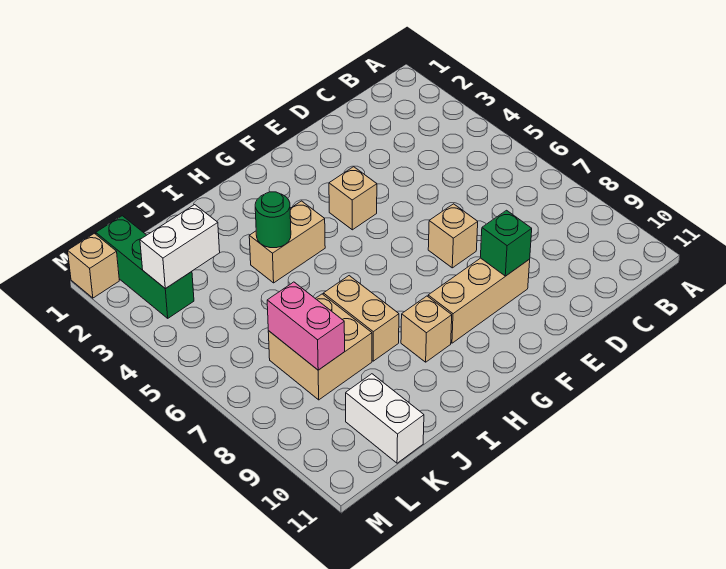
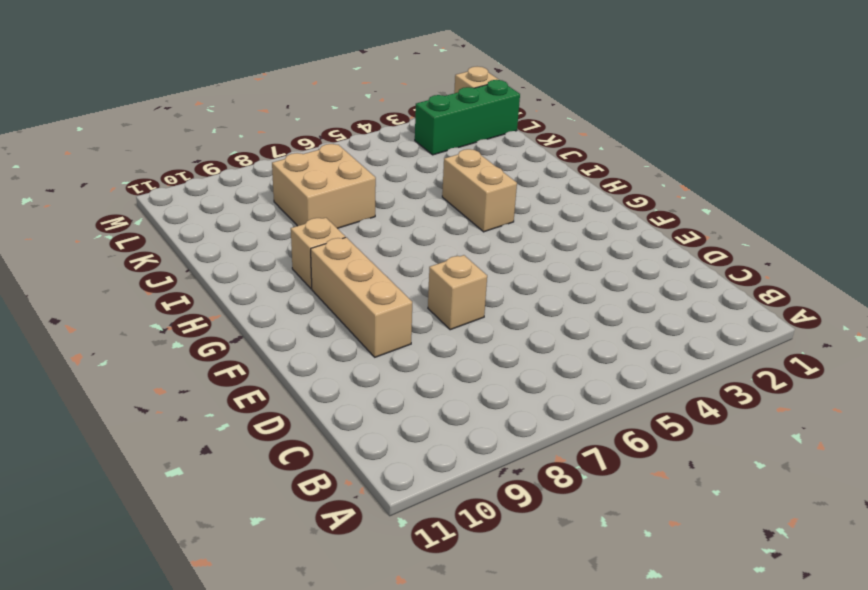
none -> tan brick F4 level 1
none -> tan brick I7:I8 level 1
none -> white brick K10:K11 level 1

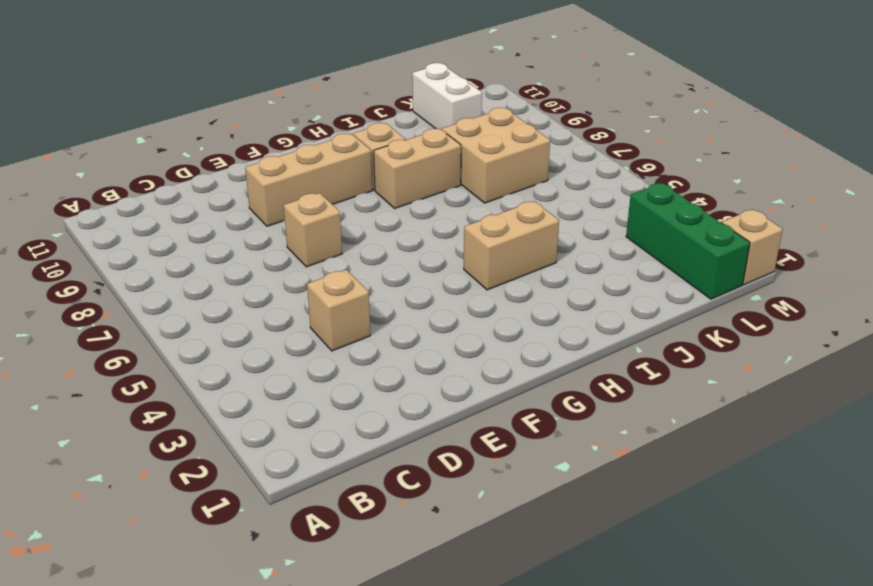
tan brick D4 level 1 -> tan brick F4 level 1
tan brick H8:I8 level 1 -> tan brick I7:I8 level 1
none -> green brick E9 level 2
none -> green round brick I4 level 2
none -> white brick K3:L3 level 2

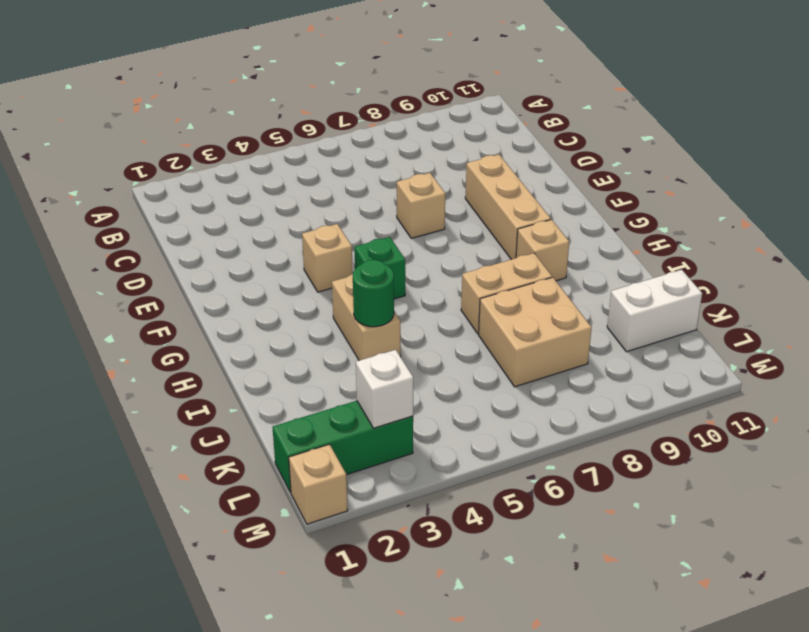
green brick G5 level 1 -> green brick E9 level 2
white brick L3 level 2 -> white brick K3:L3 level 2
none -> pink brick K7:K8 level 2

